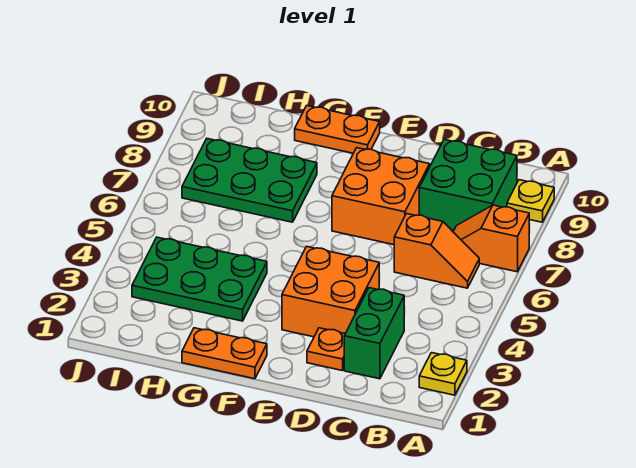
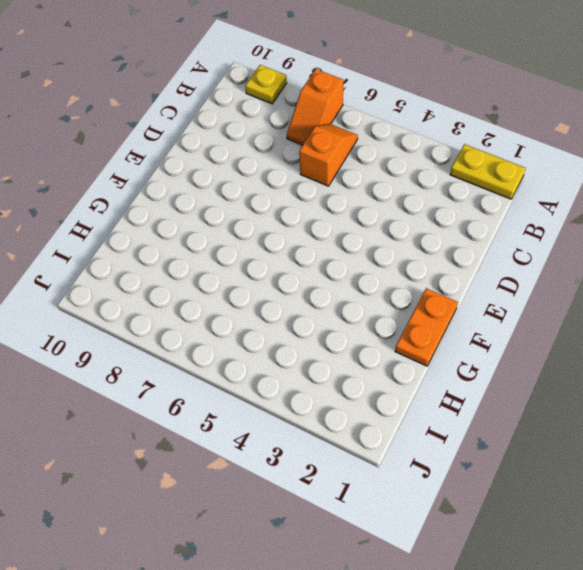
yellow plate A1:A2 level 1 -> yellow plate A2 level 1
none -> green brick B8:C9 level 1
none -> green brick C2:C3 level 1
none -> orange plate D2 level 1

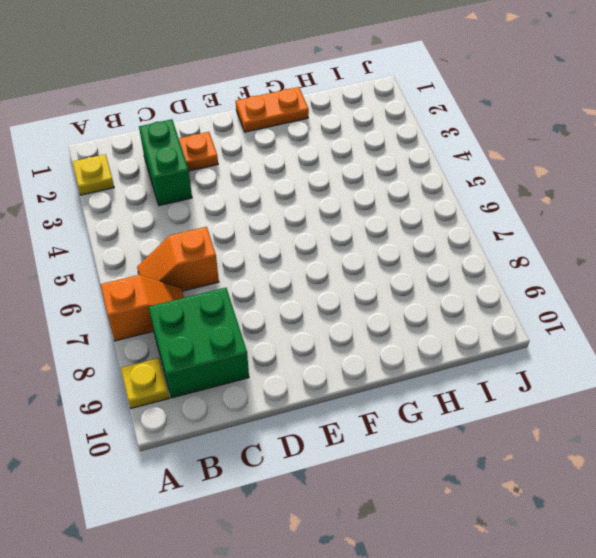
none -> orange brick D3:E4 level 1
none -> orange brick D7:E8 level 1
none -> orange plate F10:G10 level 1

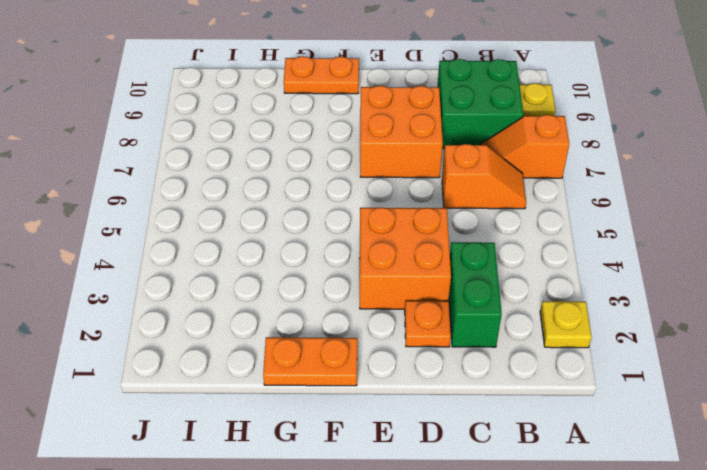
none -> green plate G3:I4 level 1
none -> green plate G7:I8 level 1

